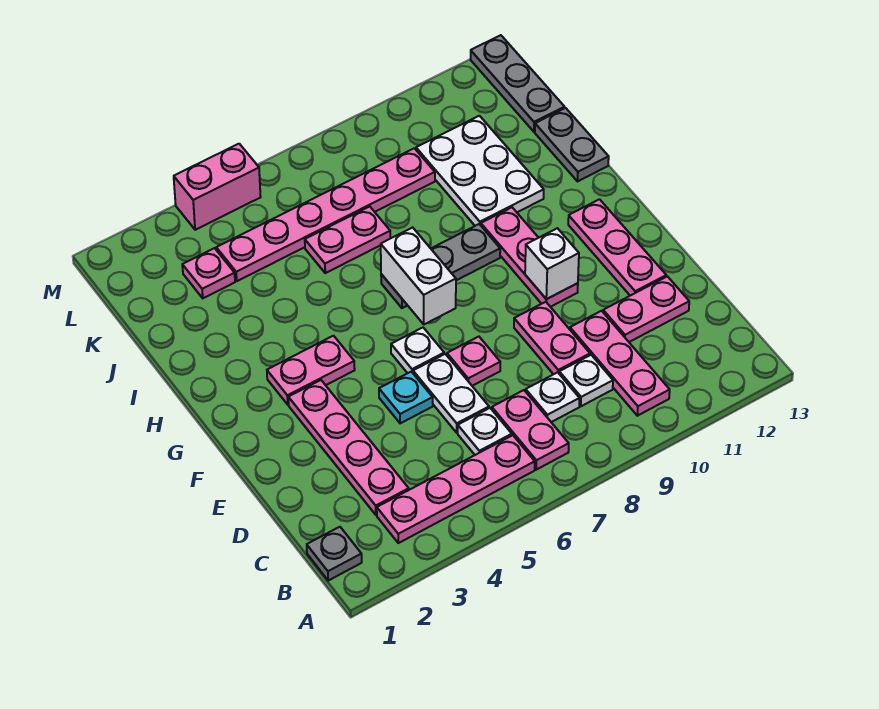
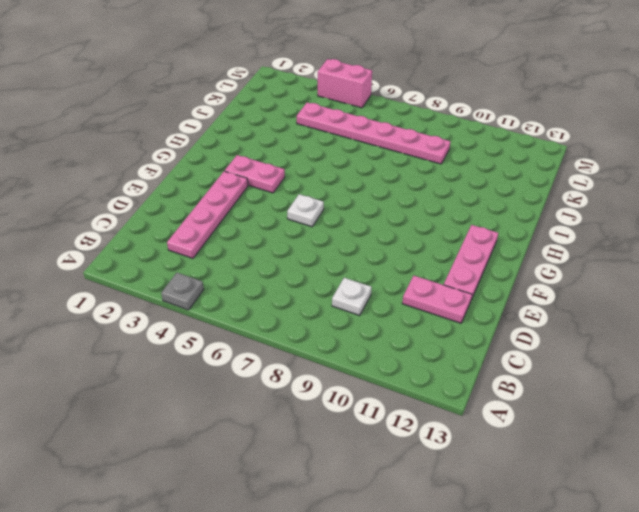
grey plate A4 level 1 -> grey plate B1 level 1
none -> pink plate B3:B6 level 1
none -> pink plate B7:C7 level 1
none -> pink plate B10:D10 level 1

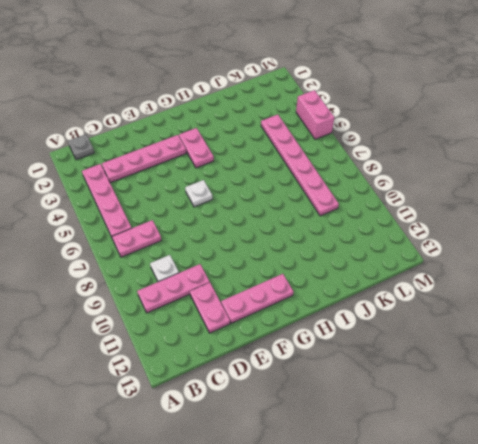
none -> white plate C6 level 1
none -> white plate C8 level 1
none -> white plate D6:E6 level 1

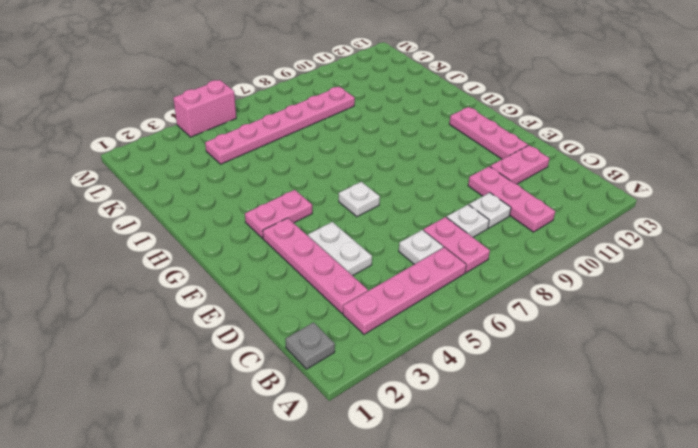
white plate D4:E4 level 1 -> white plate D6:E6 level 1
none -> pink plate D9:E9 level 1
none -> cyan plate E5 level 1
none -> pink plate E7 level 1

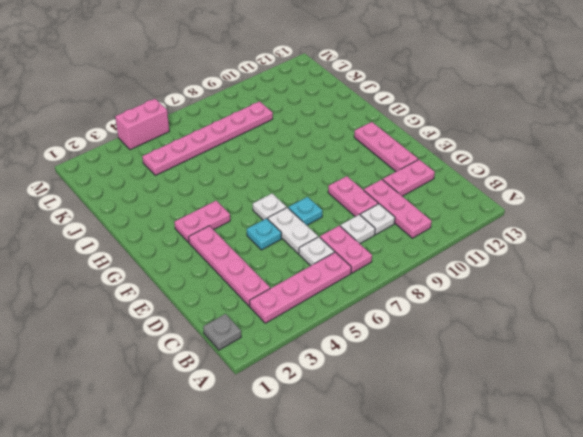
cyan plate E7 level 1 -> pink plate E7 level 1
none -> pink plate F10:H10 level 1
none -> grey plate H7:H9 level 1
none -> white plate I10:K11 level 1

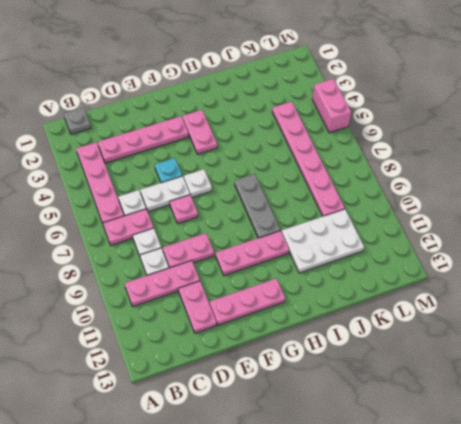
none -> grey plate I13:J13 level 1
none -> pink plate J6:J7 level 1
none -> pink plate K3 level 1

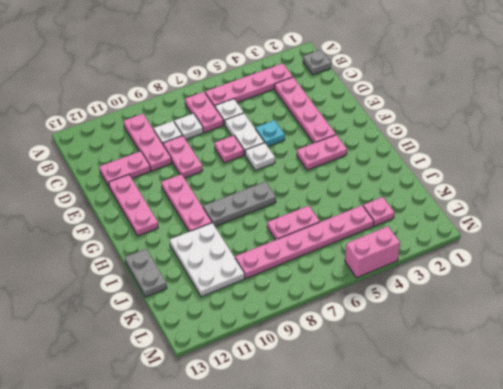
none -> grey plate K13:M13 level 1
none -> white brick F10 level 2
none -> white brick G7:H7 level 2

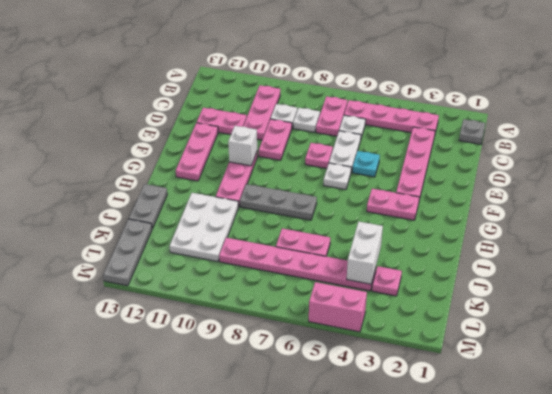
white brick J4:K4 level 2 -> white brick G7:H7 level 2

